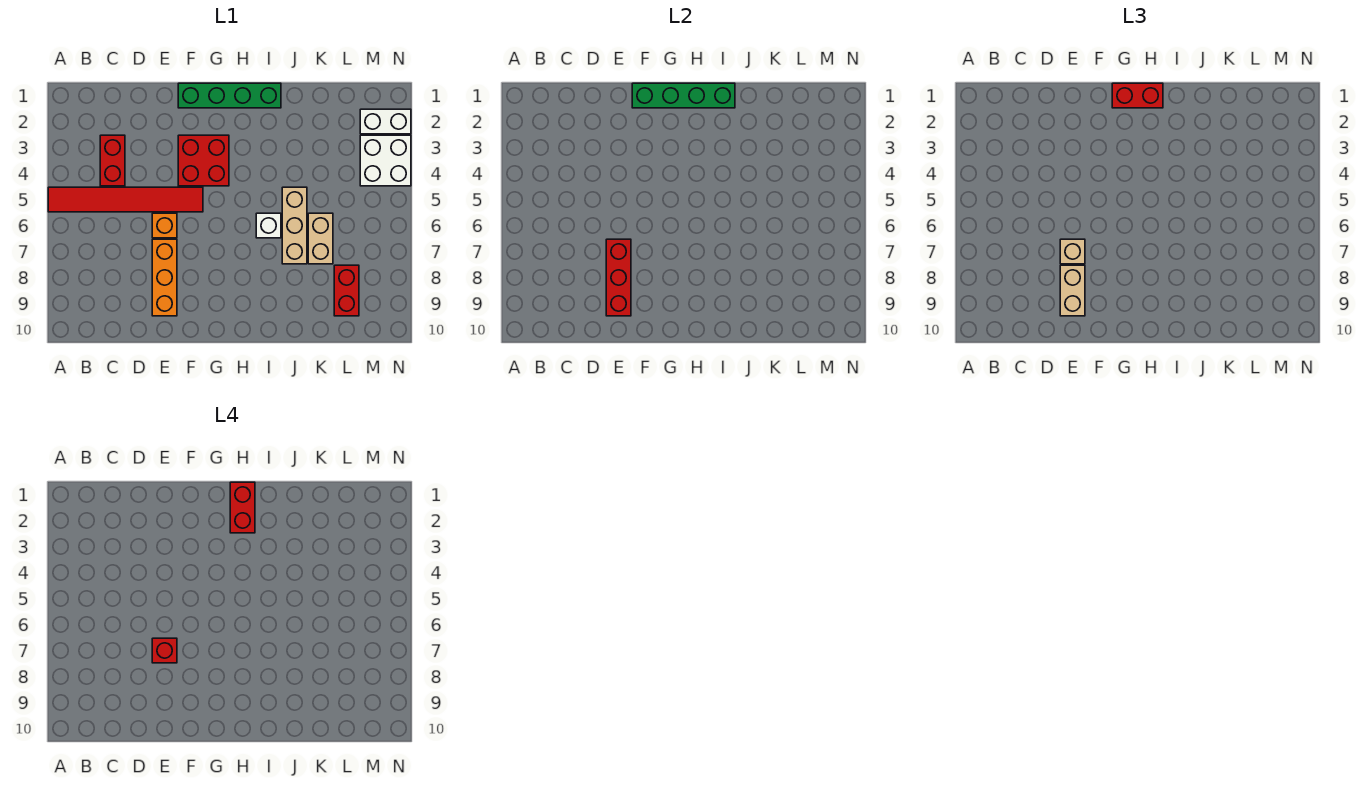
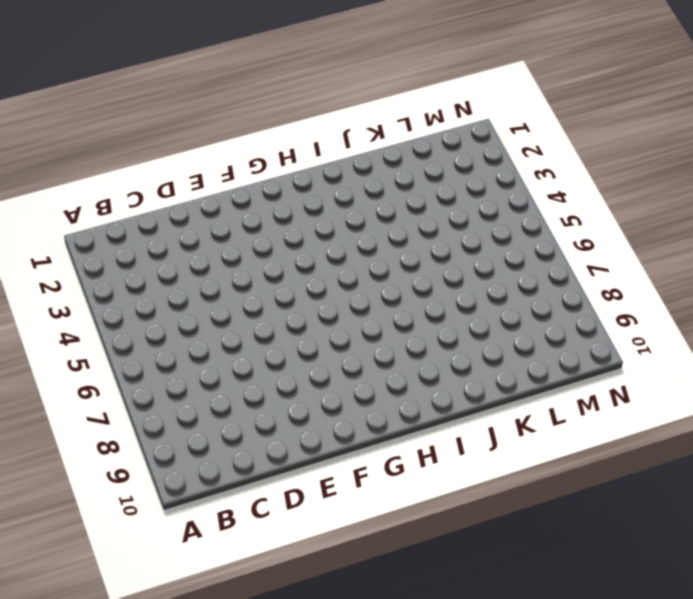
none -> red tile A5:F5 level 1
none -> red brick C3:C4 level 1
none -> orange brick E6 level 1

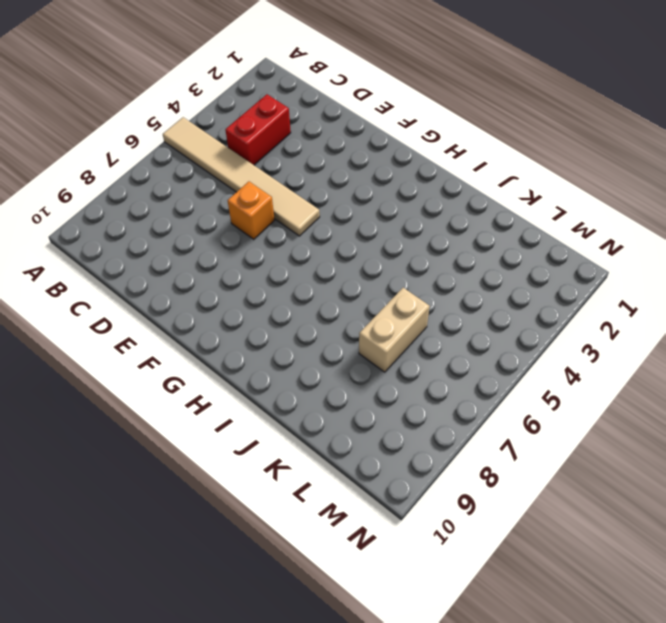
tan tile A5:F5 level 1 -> red tile A5:F5 level 1
none -> orange brick E7:E9 level 1
none -> green brick F1:I1 level 1
none -> red brick F3:G4 level 1

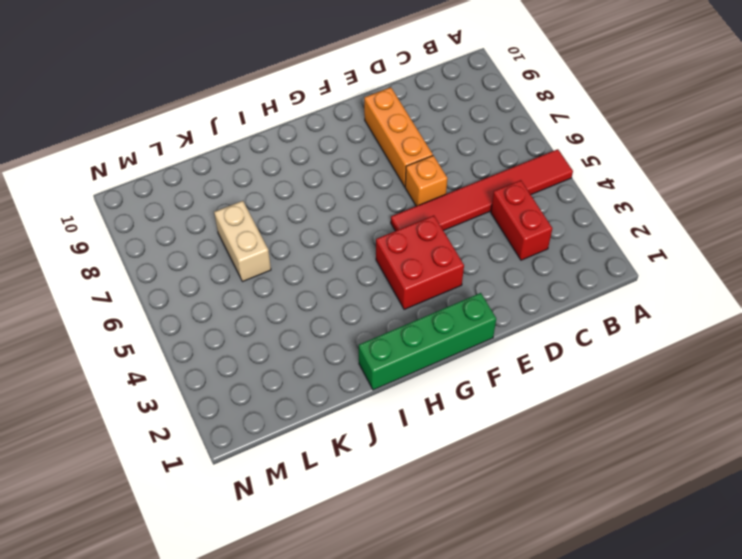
none -> white brick I6 level 1
none -> tan brick J5:J7 level 1
none -> red brick L8:L9 level 1

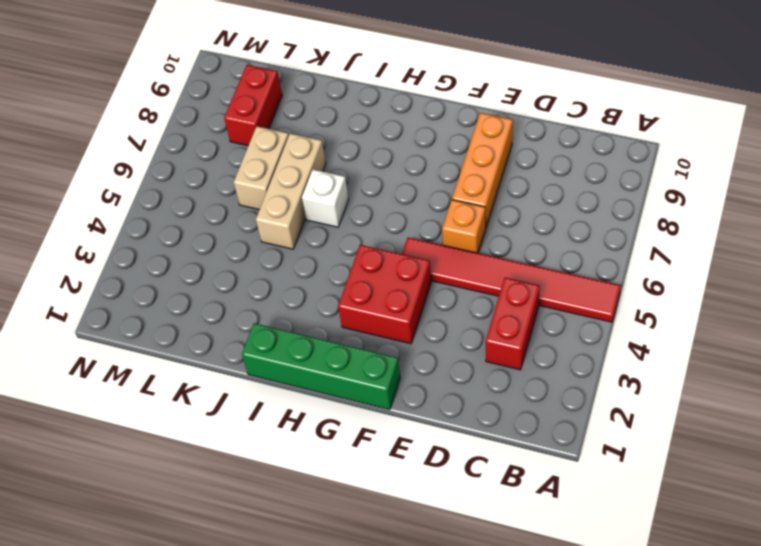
none -> white brick M2:N2 level 1
none -> white brick M3:N4 level 1
none -> red brick E7:E9 level 2

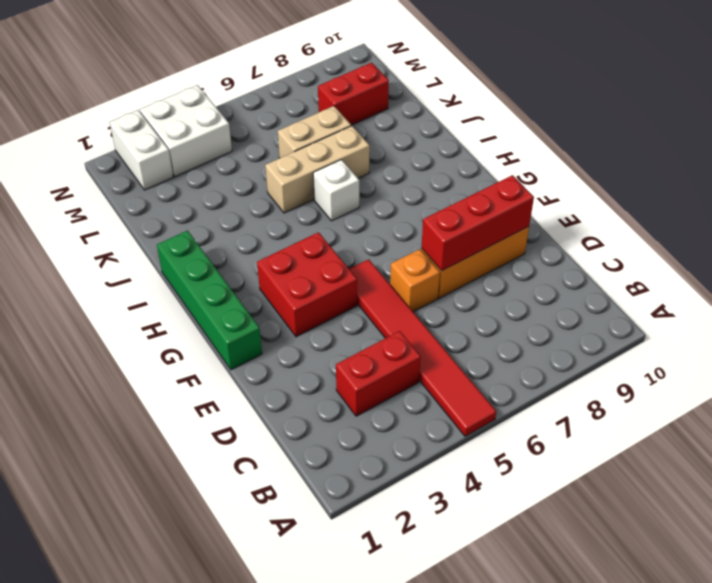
none -> green brick F1:I1 level 2
none -> tan brick E7 level 3
none -> tan brick E8:E9 level 3

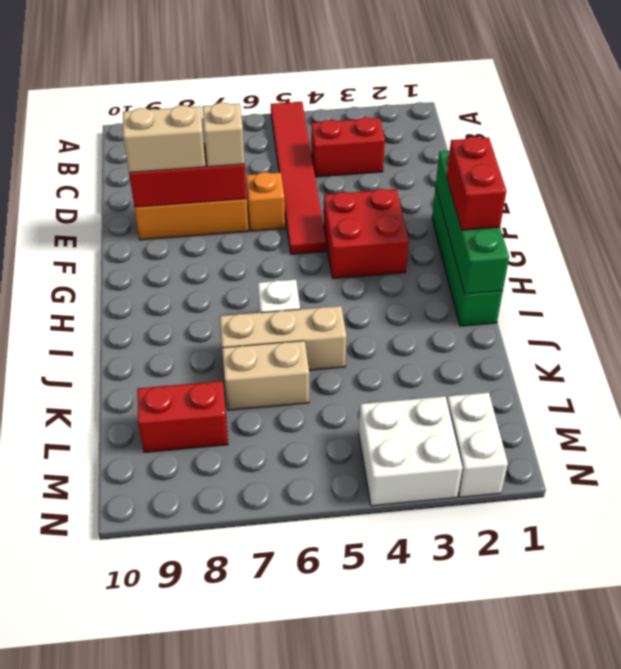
none -> red brick E7 level 4
none -> red brick H1:H2 level 4

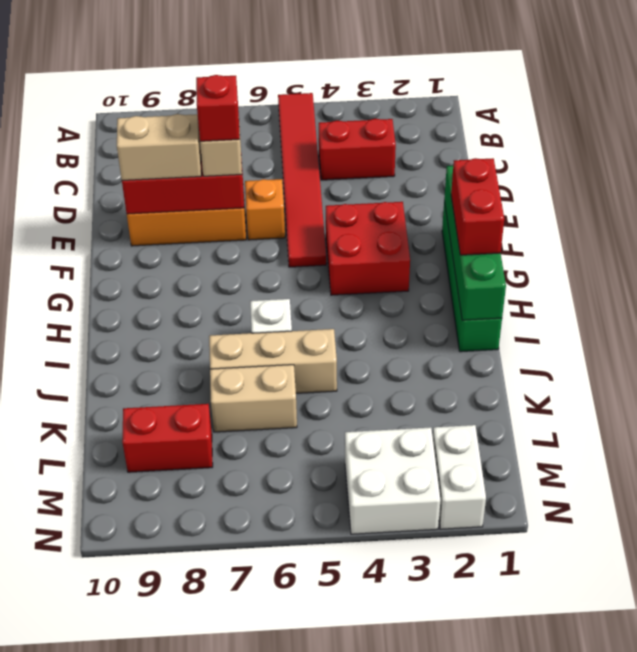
none -> red brick H1:H2 level 4

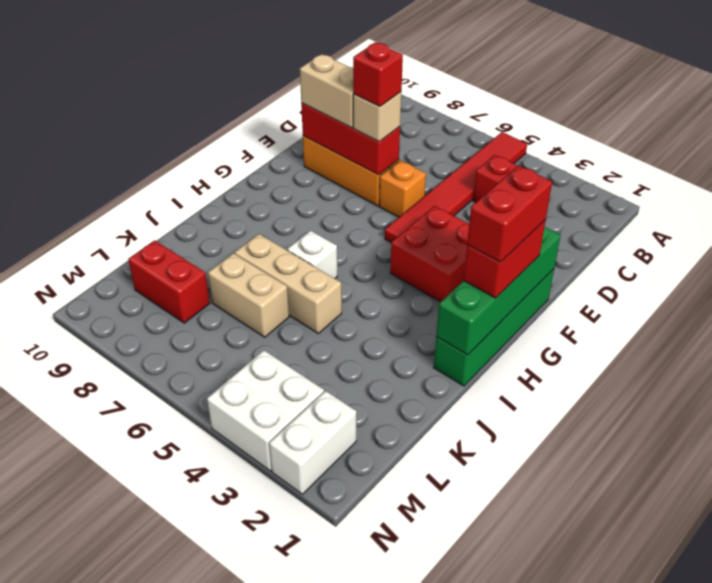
red brick G1:H1 level 4 -> red brick H1:H2 level 4

